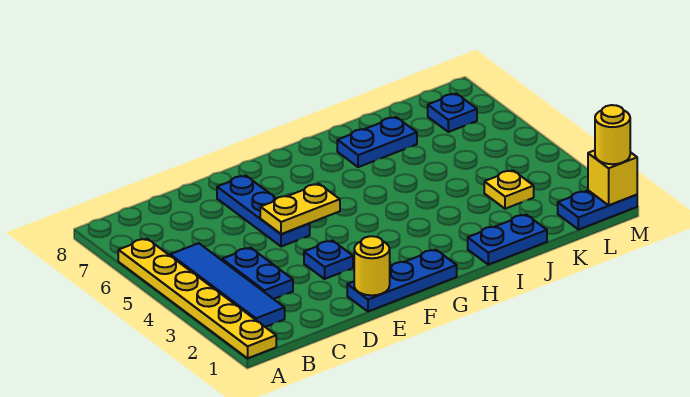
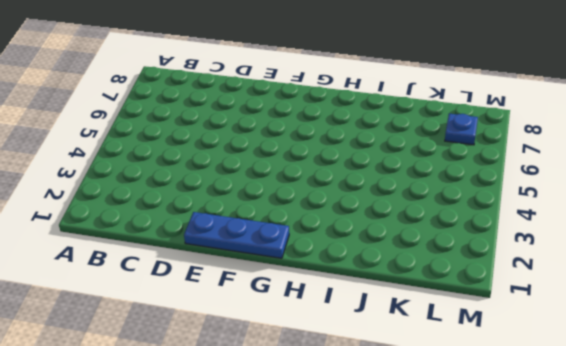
none -> yellow plate A1:A6 level 1
none -> blue tile B2:B5 level 1
none -> blue plate C3:C4 level 1

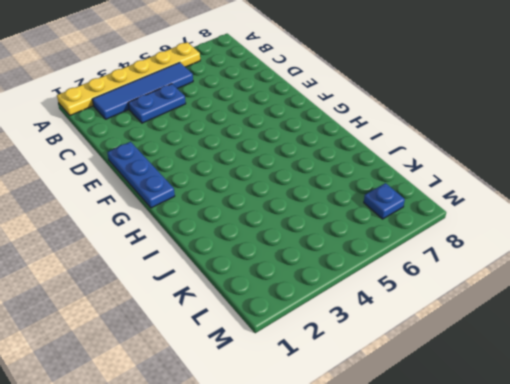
none -> blue plate E3 level 1
none -> blue plate E5:E7 level 1
none -> blue plate I1:J1 level 1

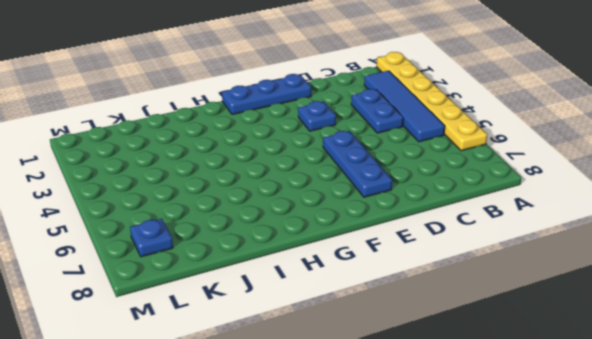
none -> blue plate I1:J1 level 1
none -> blue plate I7:J7 level 1
none -> yellow plate K3 level 1

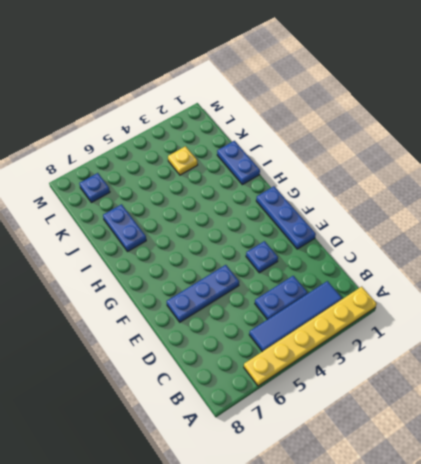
none -> blue plate L1:M1 level 1
none -> yellow round brick E1 level 2
none -> yellow plate E5:F5 level 2

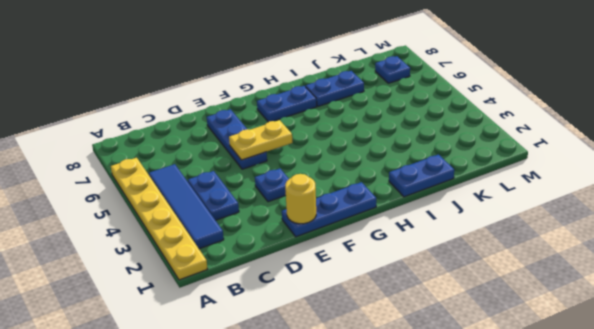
blue plate G7:H7 level 1 -> blue plate L1:M1 level 1
none -> yellow plate K3 level 1
none -> yellow brick M1 level 2
none -> yellow round brick M1 level 3

